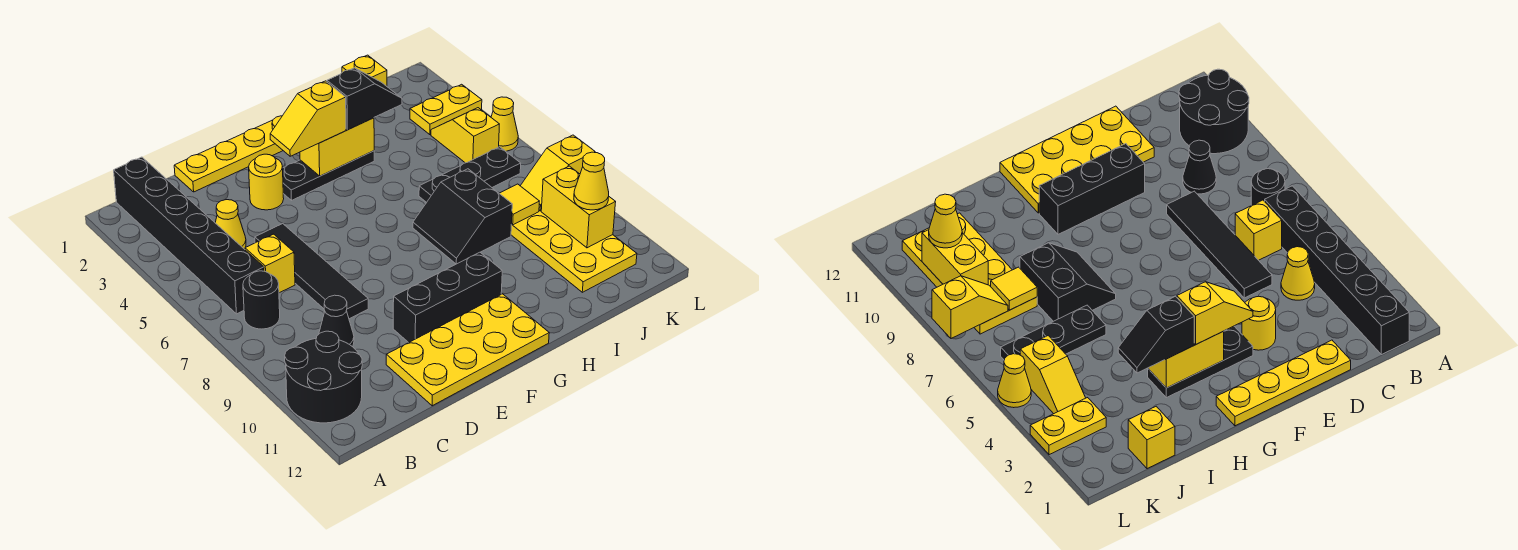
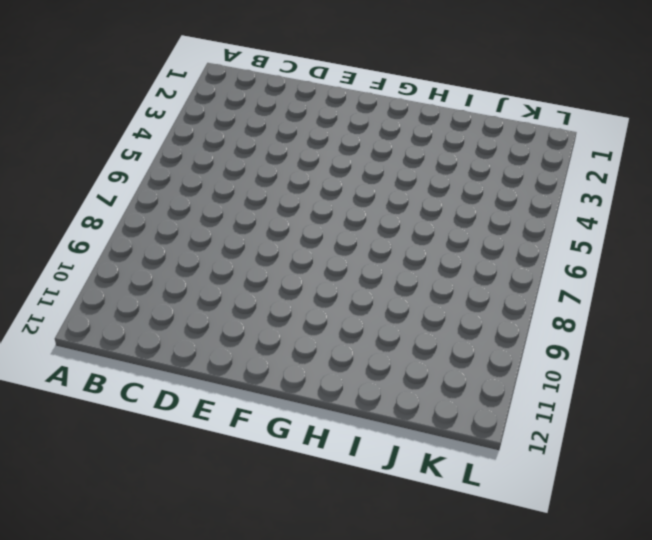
none -> black round brick A10:B11 level 1
none -> black brick B1:B6 level 1
none -> black round brick B7 level 1

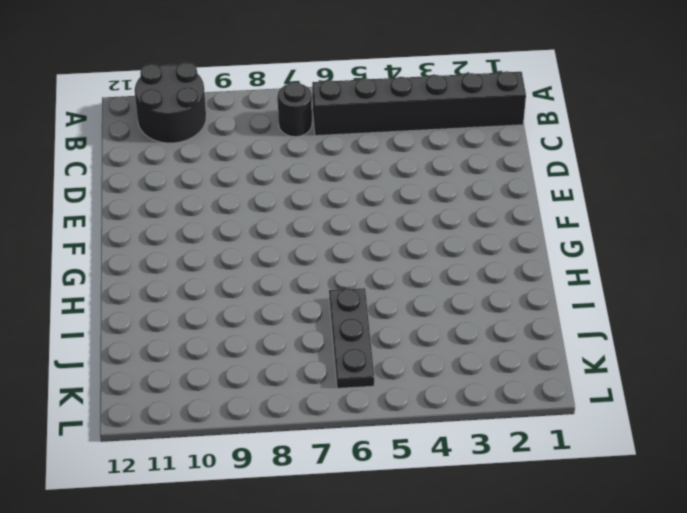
none -> yellow cone C4 level 1
none -> yellow brick C6 level 1
none -> black cone C9 level 1

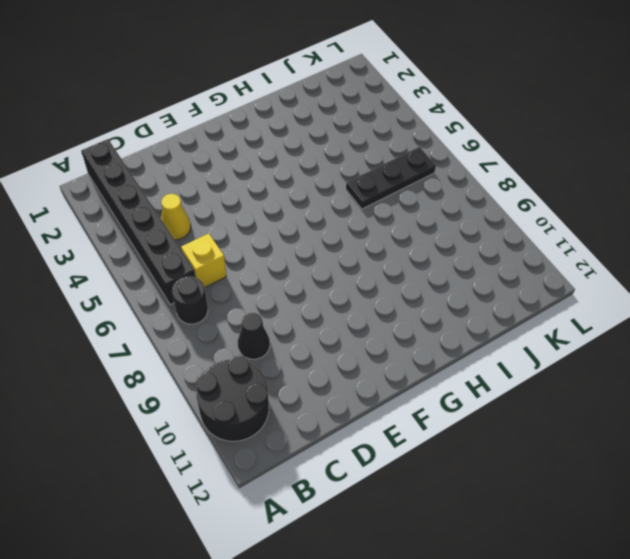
none -> yellow plate D1:G1 level 1
none -> black tile D5:D8 level 1
none -> yellow plate D11:G12 level 1

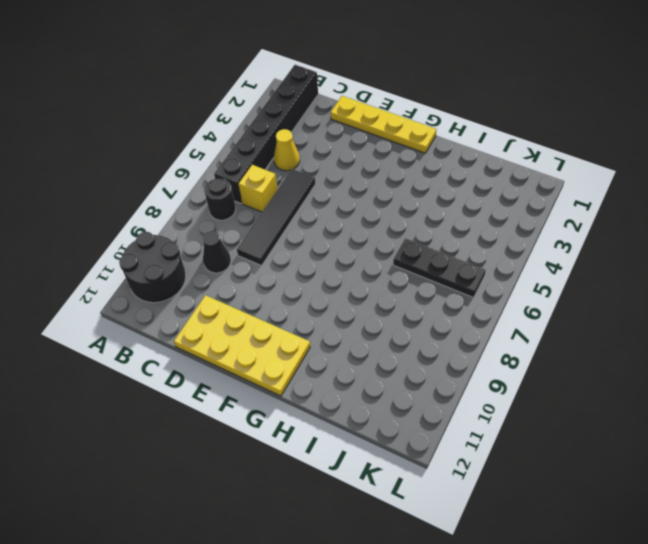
none -> yellow round brick E3 level 1
none -> black brick E10:G10 level 1
none -> black plate F3:H3 level 1

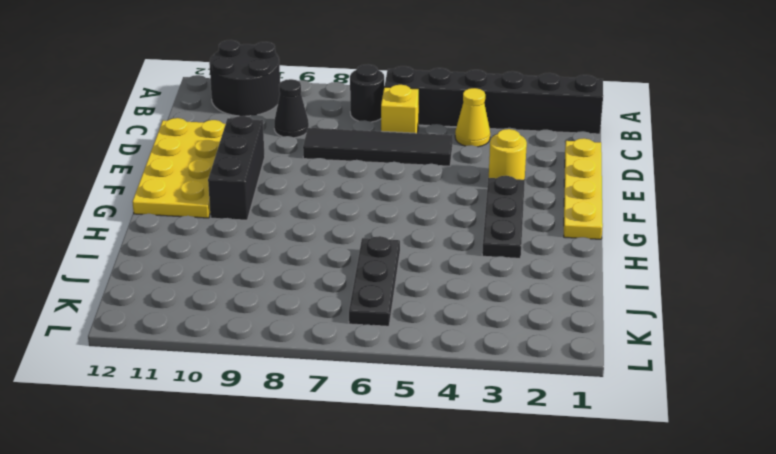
none -> black slope H7:I8 level 1 top I
none -> yellow brick J1 level 1
none -> yellow plate J8:K11 level 1

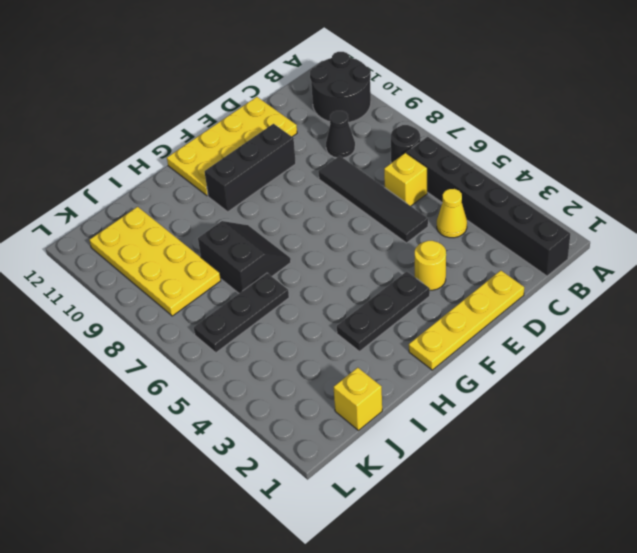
none -> yellow plate K3:L3 level 1
none -> yellow slope K4:K5 level 1 top 5
none -> yellow cone L5 level 1

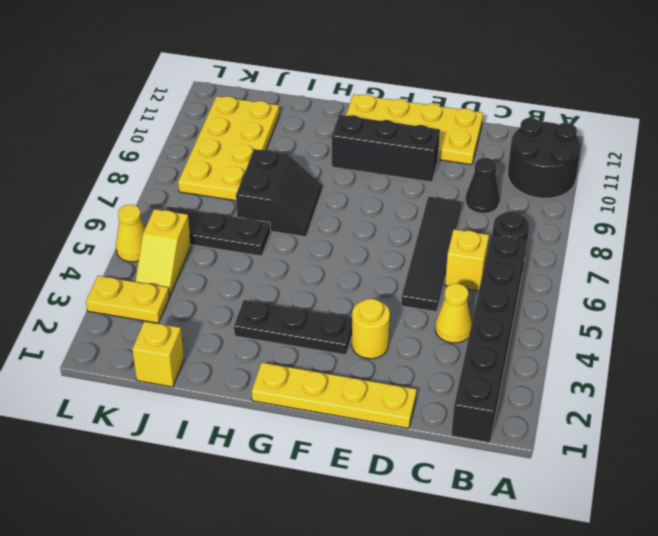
none -> yellow brick G3:H3 level 2
none -> yellow tile J8 level 2
none -> yellow slope K8:L8 level 2 top L

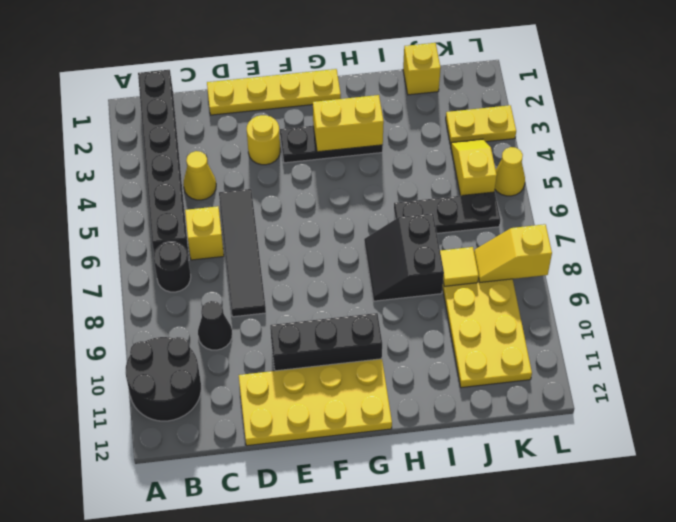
none -> yellow brick K9:K10 level 2
none -> yellow slope F3:G3 level 3 top G
none -> black slope H3:I3 level 3 top H

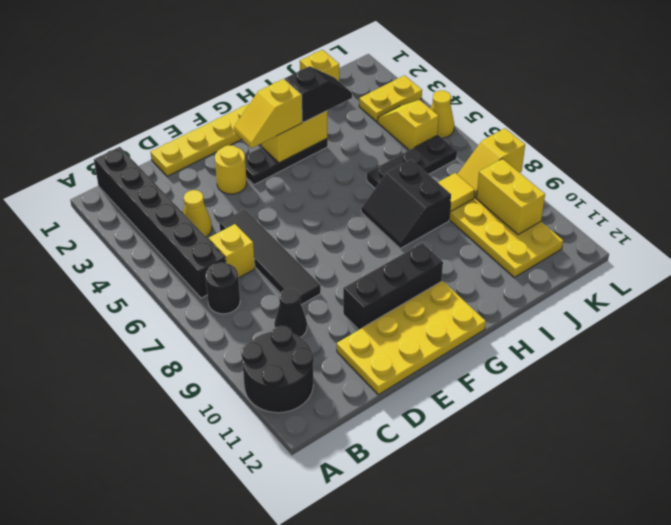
none -> yellow cone K10 level 3

